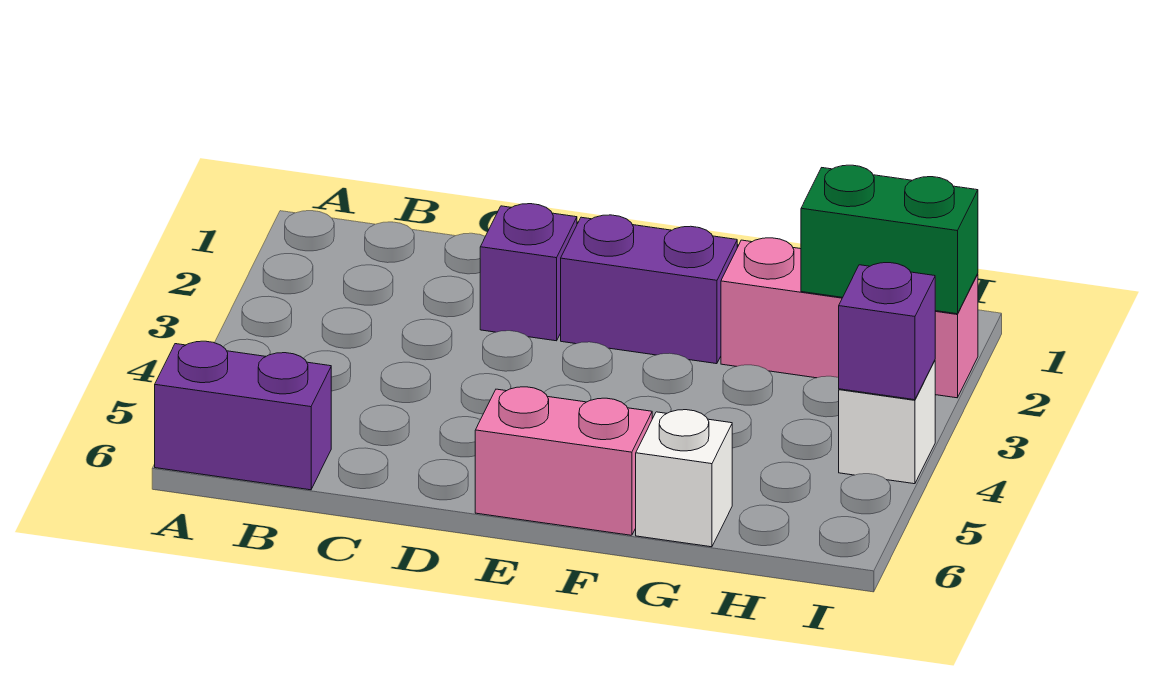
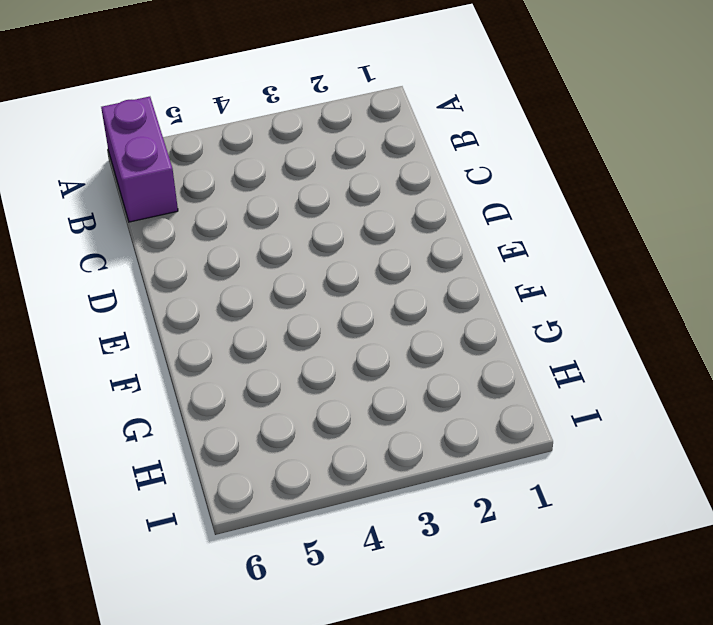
none -> purple brick D2 level 1
none -> purple brick E2:F2 level 1

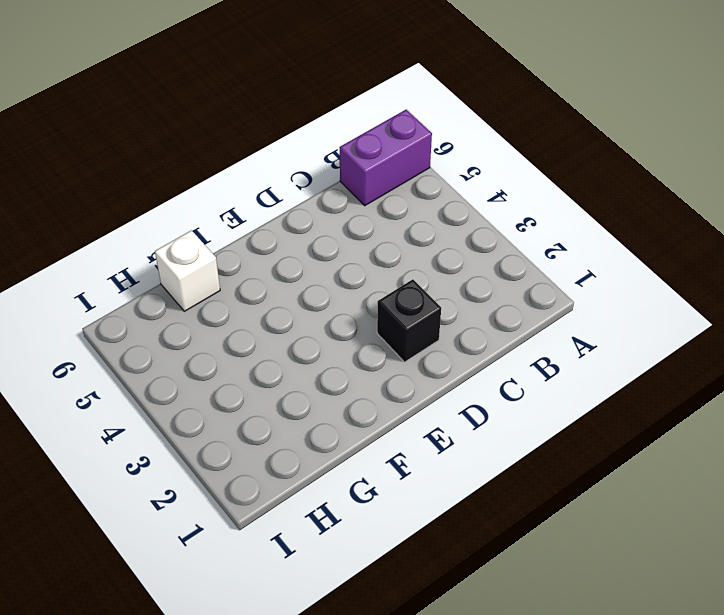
black brick D2 level 1 -> purple brick D2 level 1
none -> purple brick E2:F2 level 1
none -> pink brick E6:F6 level 1

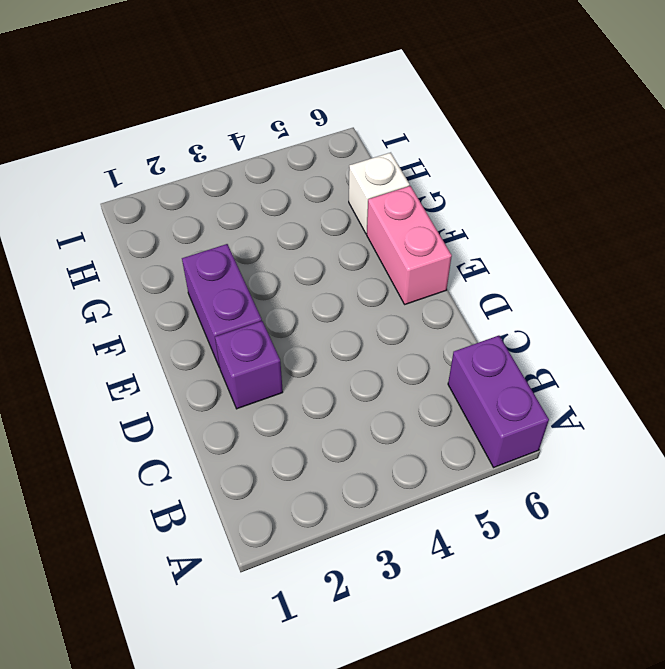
none -> pink brick G2:I2 level 1
none -> white brick I4 level 1

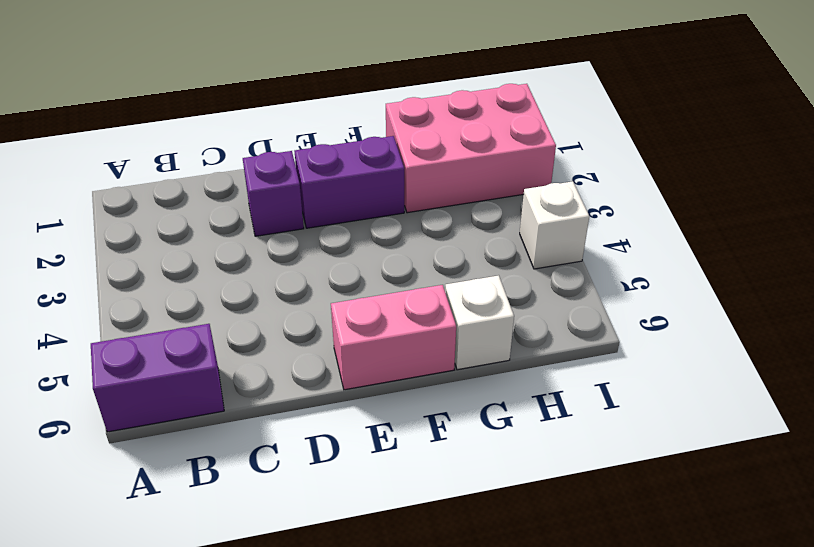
pink brick G1:I2 level 1 -> pink brick G2:I2 level 1
none -> green brick H2:I2 level 2
none -> purple brick I4 level 2

